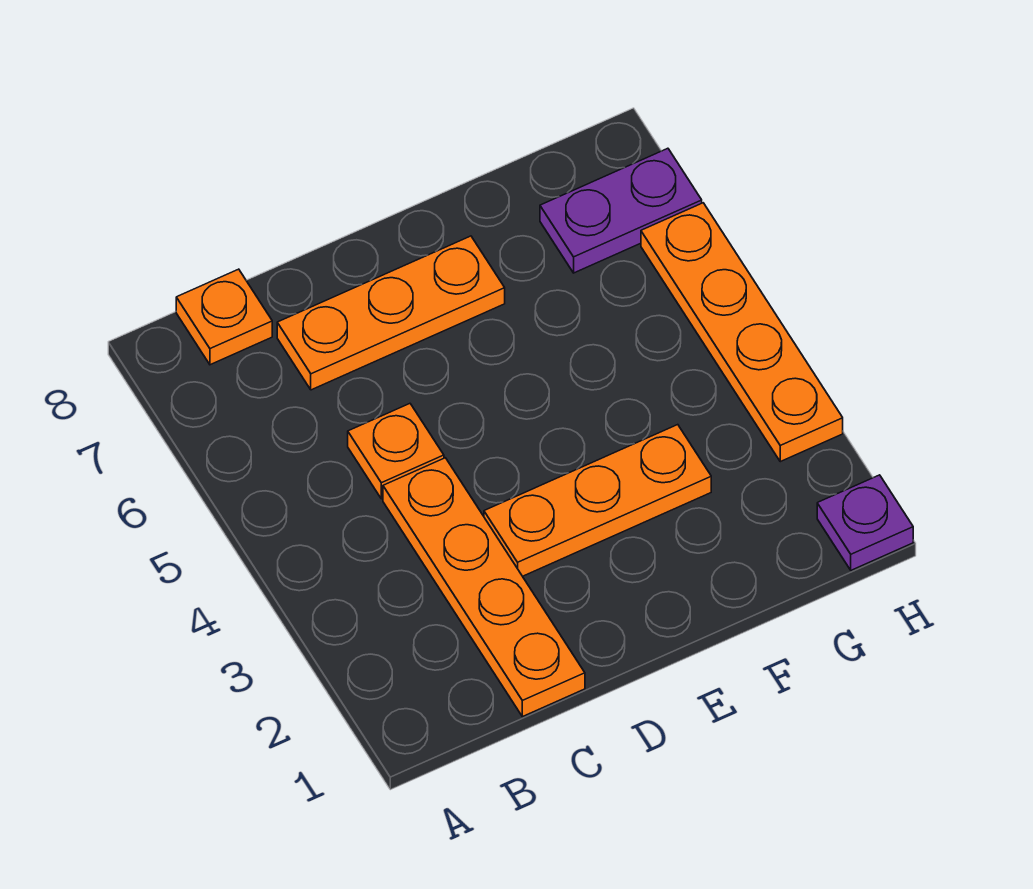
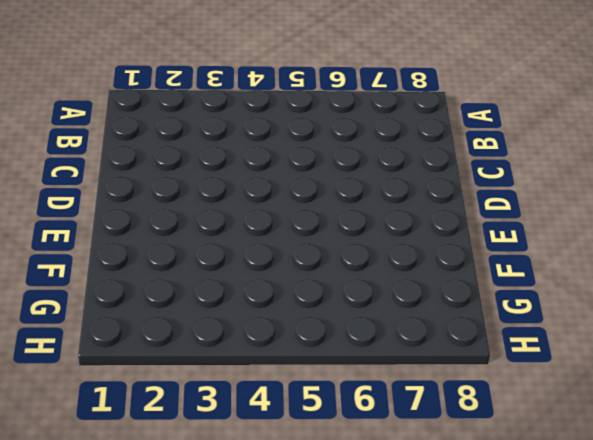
none -> orange plate B8 level 1
none -> orange plate C1:C4 level 1

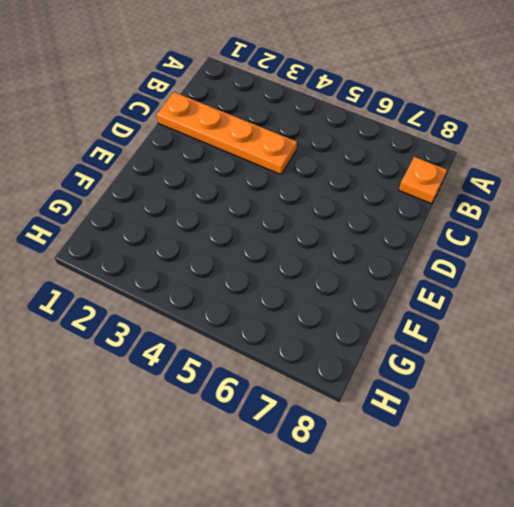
none -> orange plate C5 level 1
none -> orange plate C7:E7 level 1

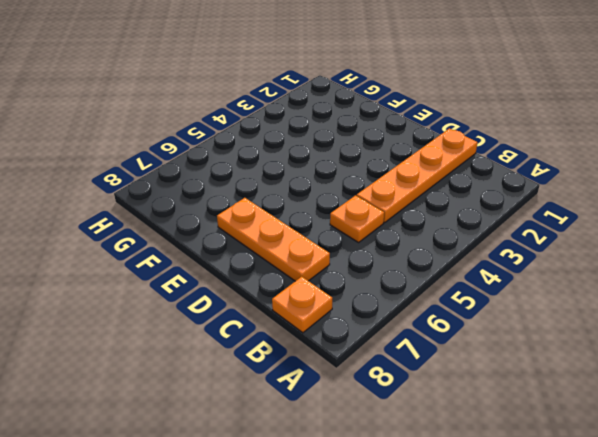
none -> orange plate D3:F3 level 1
none -> purple plate G7:H7 level 1

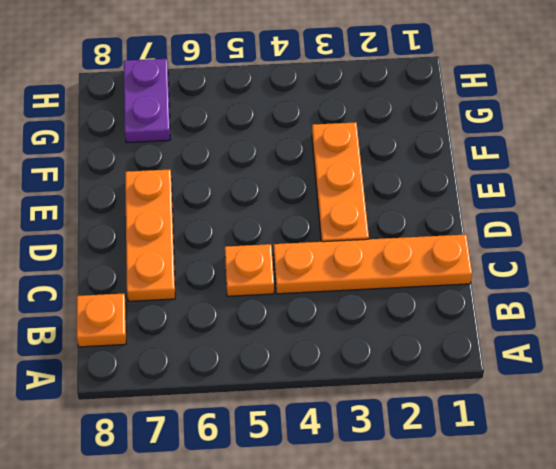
none -> purple plate H1 level 1
none -> orange plate H3:H6 level 1

